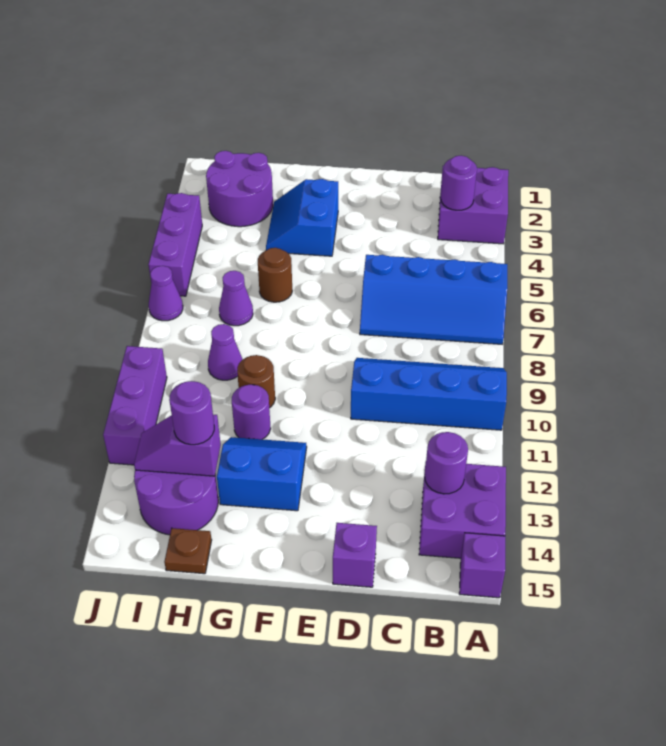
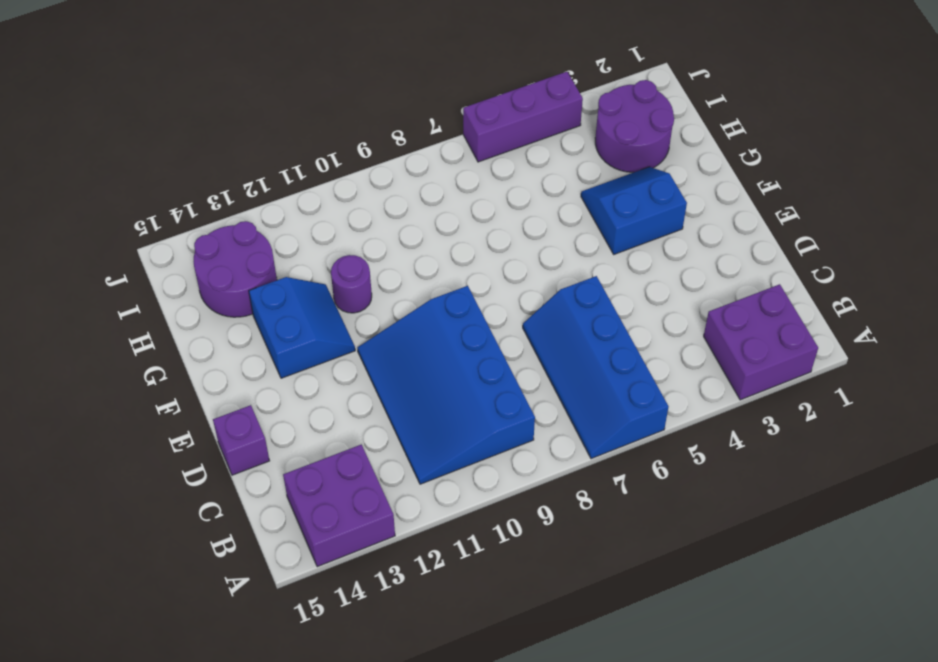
blue slope B9:E11 level 1 top 9 -> blue slope A9:D10 level 1 top 10
none -> purple brick A15 level 1
none -> brown round brick G6 level 1
none -> brown round brick G10 level 1

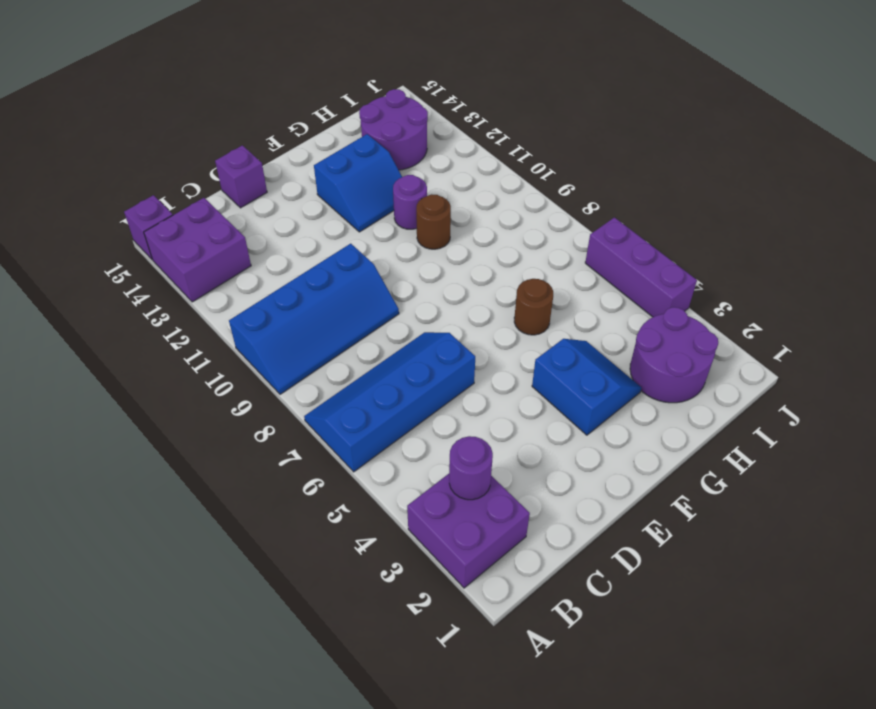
none -> purple cone H7 level 1
none -> purple cone H9 level 1
none -> brown plate H15 level 1

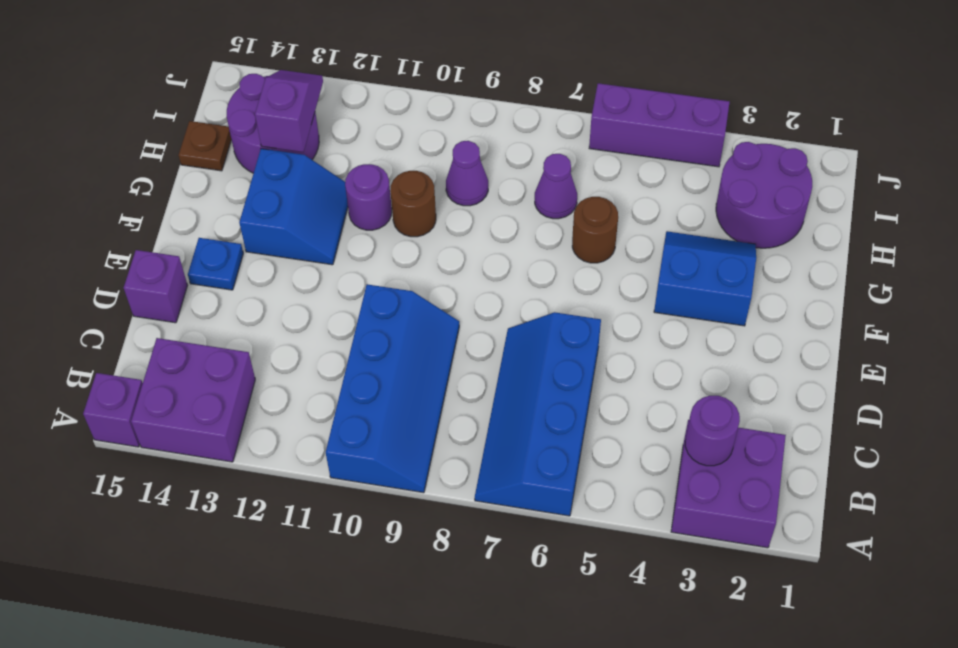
blue plate E14 level 1 -> none
none -> purple cone J7 level 1
none -> purple brick J10:J12 level 1
none -> purple round brick B13 level 2

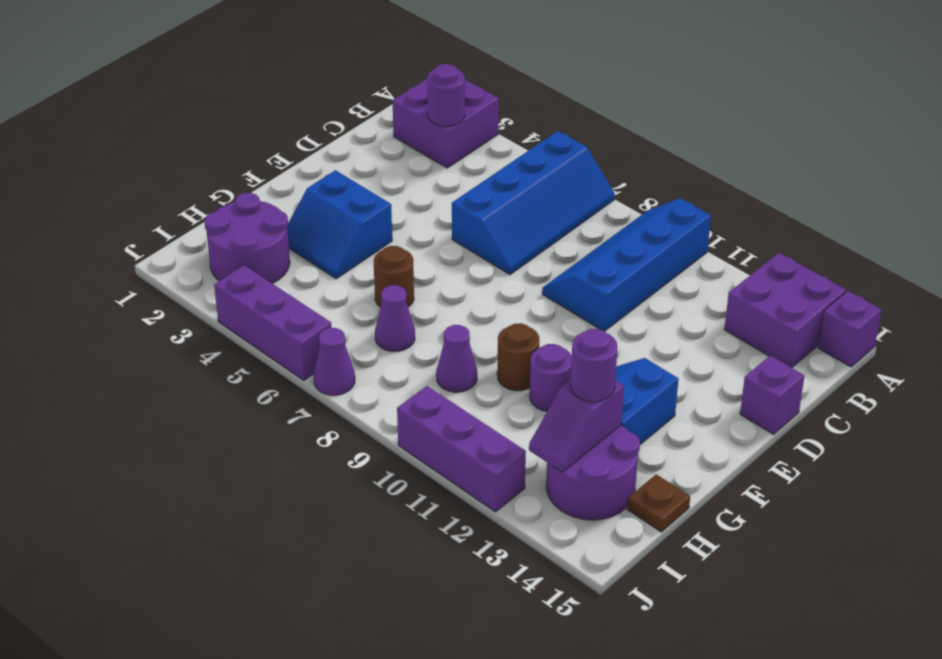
none -> purple round brick B13 level 2

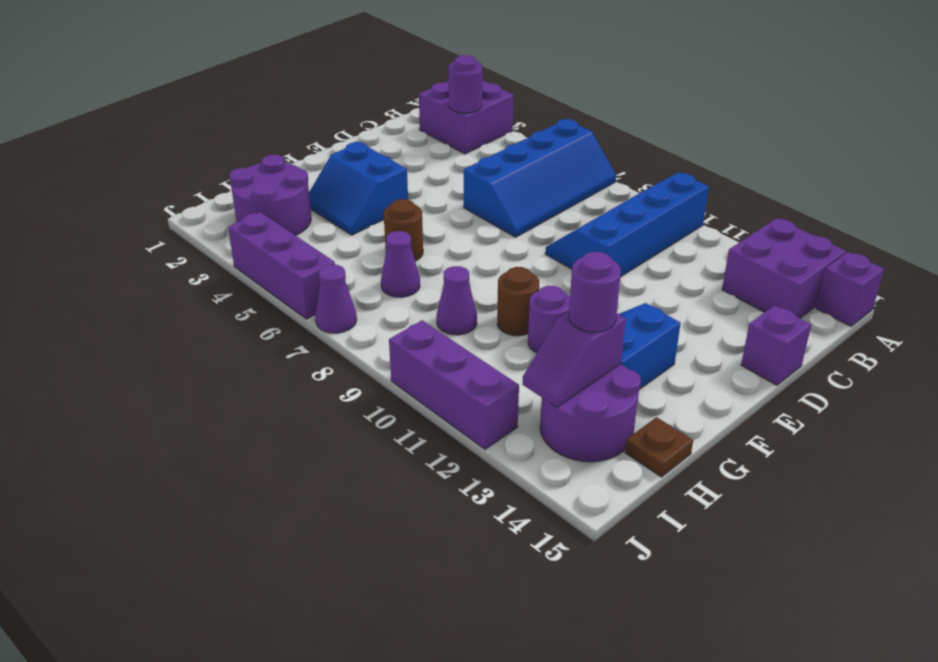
none -> purple round brick B13 level 2

